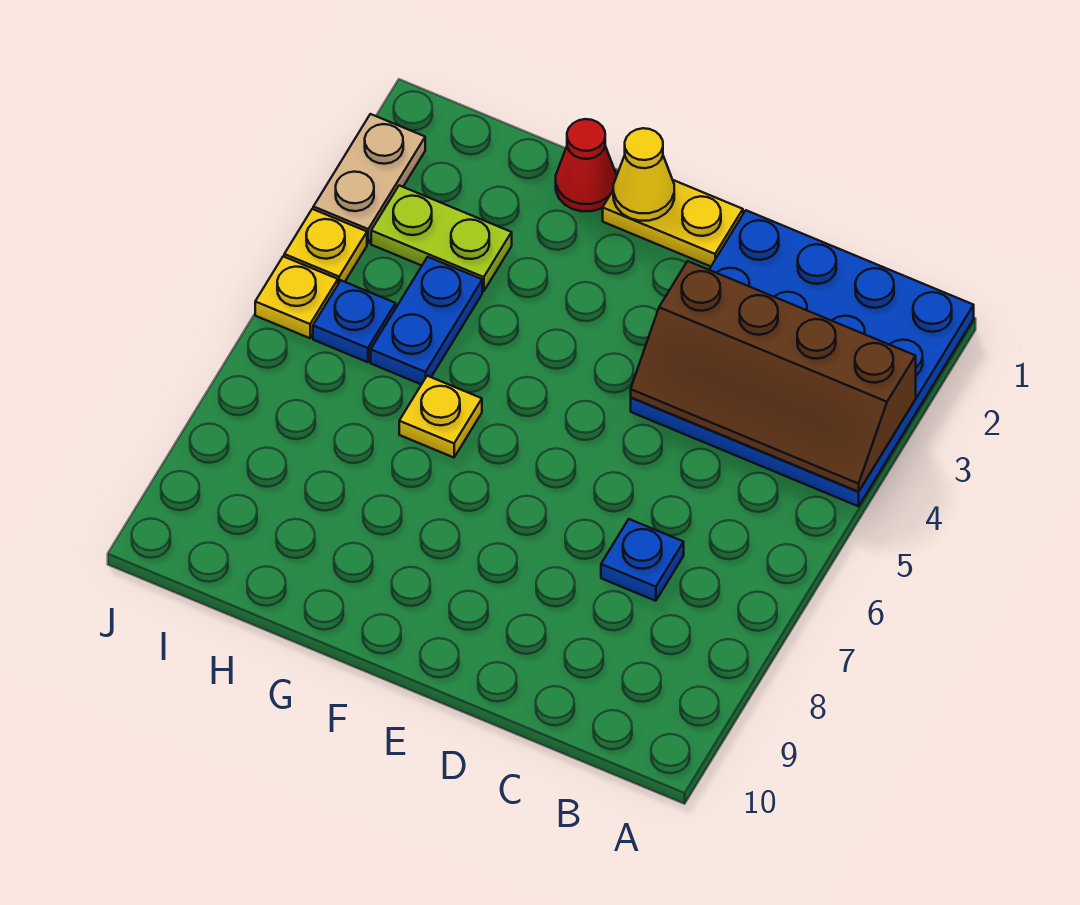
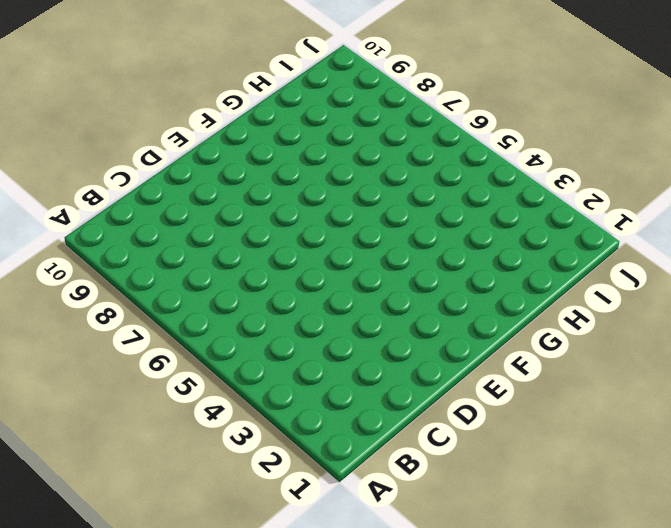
none -> blue plate A1:D4 level 1
none -> blue plate C7 level 1
none -> yellow plate E1:F1 level 1

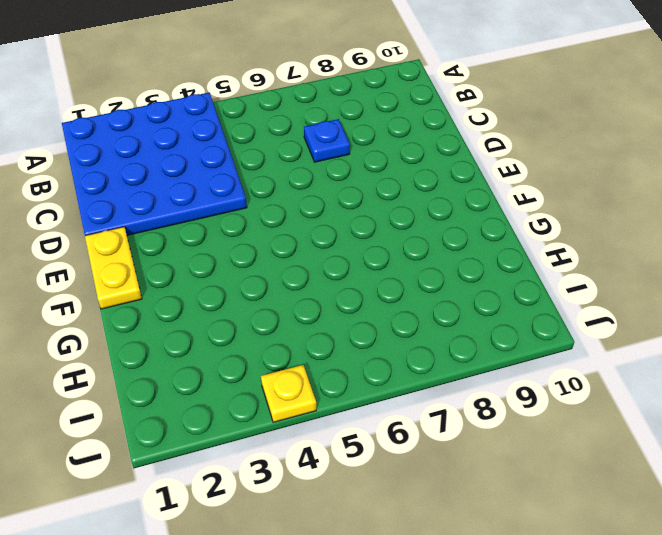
none -> red cone G1 level 1
none -> yellow plate G6 level 1
none -> lime plate H3:I3 level 1

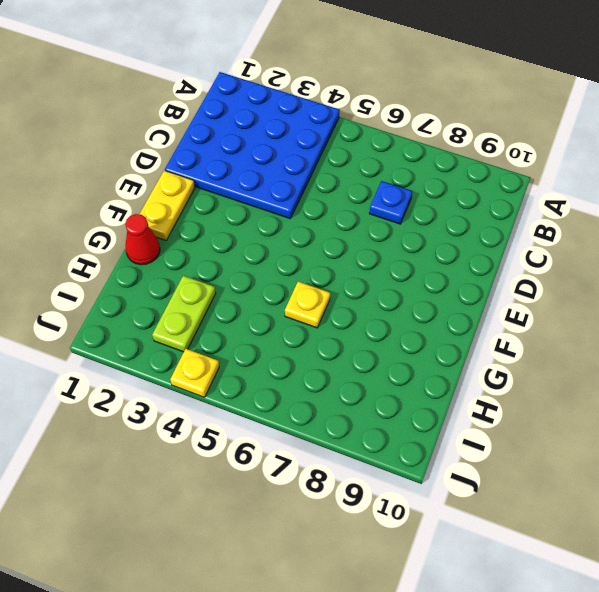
none -> blue plate H4:H5 level 1
none -> blue plate I5 level 1
none -> tan plate J2:J3 level 1

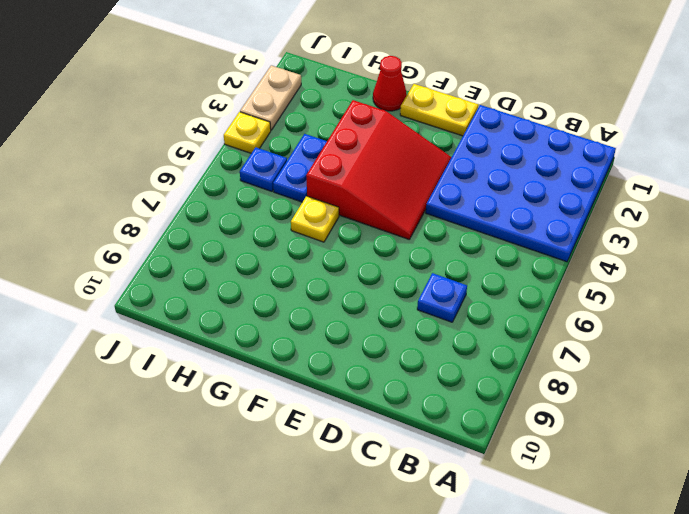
red slope E3:G5 level 1 top G -> none
none -> lime plate H3:I3 level 1
none -> yellow plate J5 level 1
none -> brown slope A3:D4 level 2 top 3

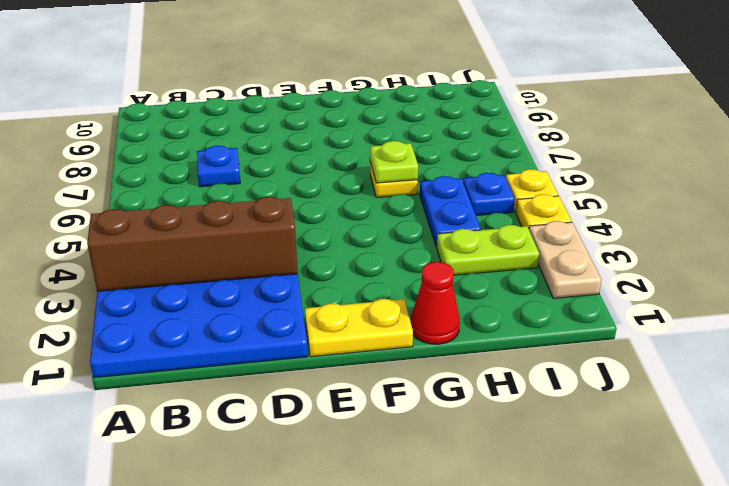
lime plate G6 level 2 -> none
none -> yellow cone F1 level 2

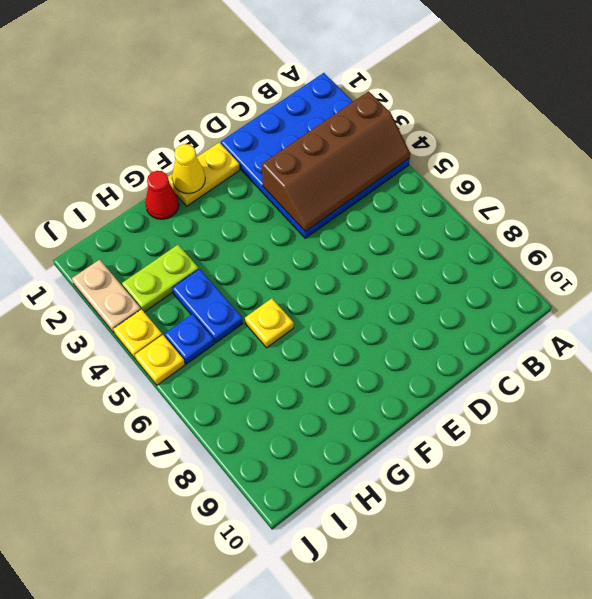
none -> blue plate C7 level 1

